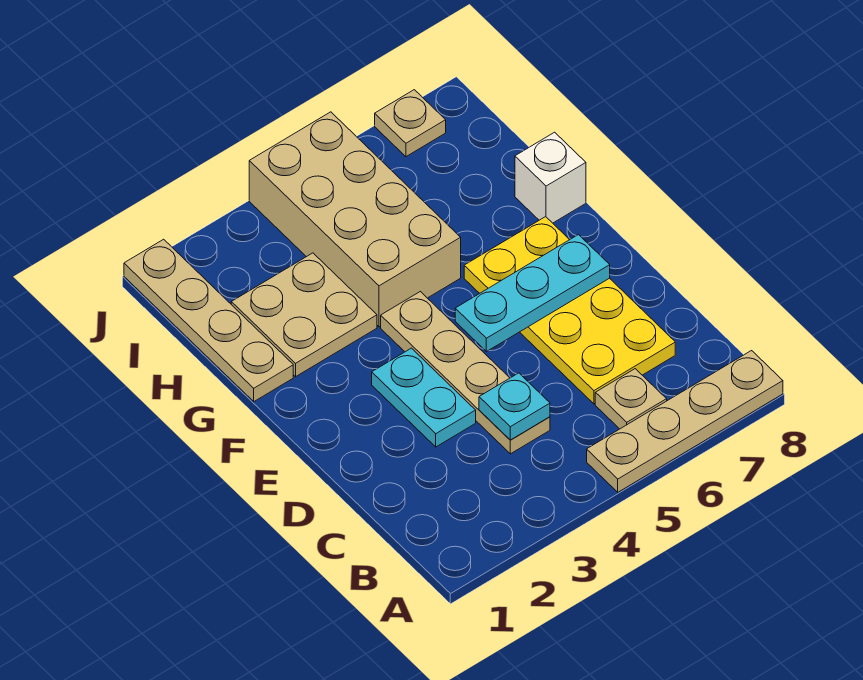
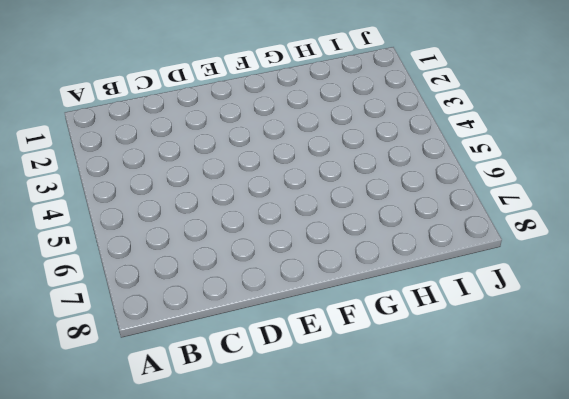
none -> tan plate A5:A8 level 1
none -> tan plate B6 level 1
none -> tan plate C4:F4 level 1

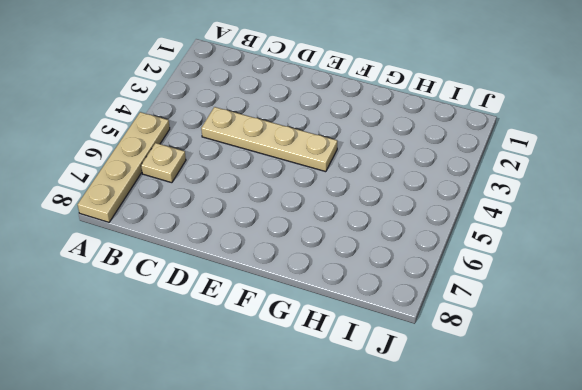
none -> yellow plate C6:F7 level 1
none -> cyan plate D3:E3 level 1
none -> tan plate G1:J1 level 1

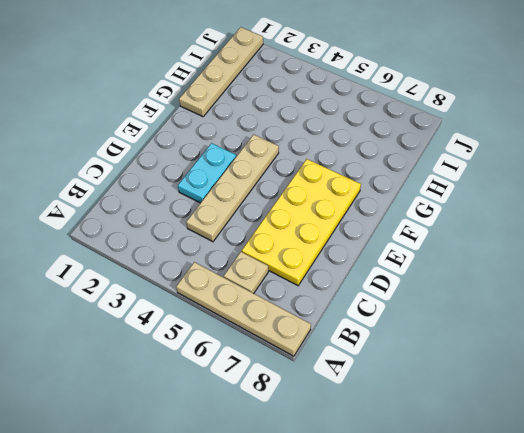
none -> tan plate G2:H3 level 1
none -> tan brick G4:J5 level 1
none -> white brick G8 level 1

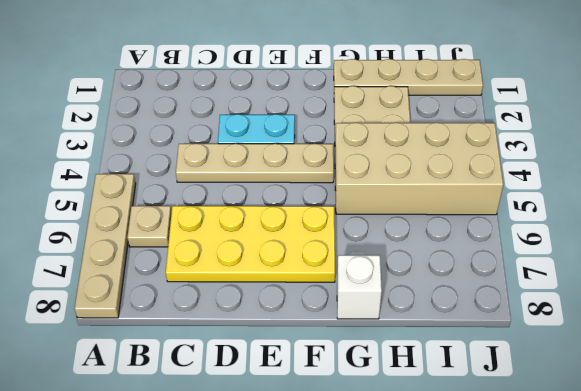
none -> tan plate J7 level 1
none -> cyan plate C4 level 2
none -> cyan plate E5:E7 level 2

